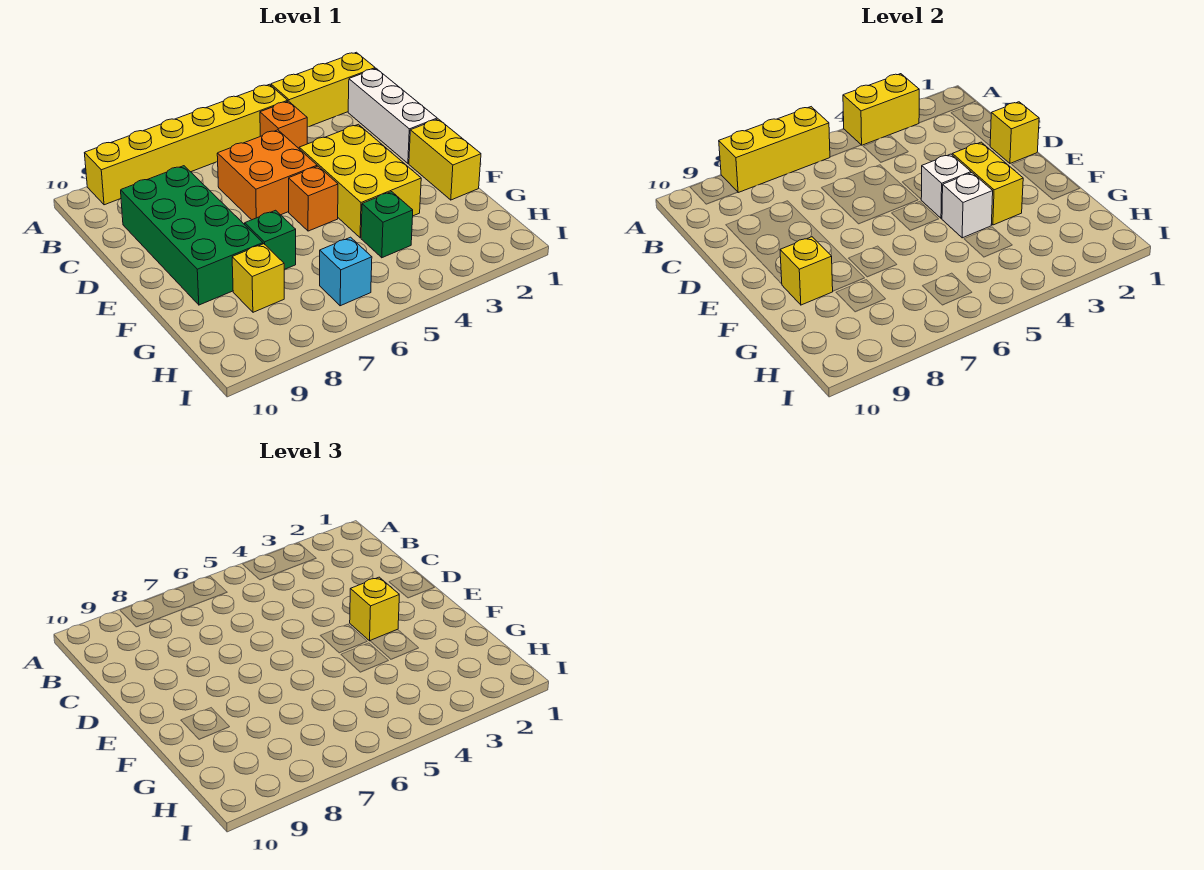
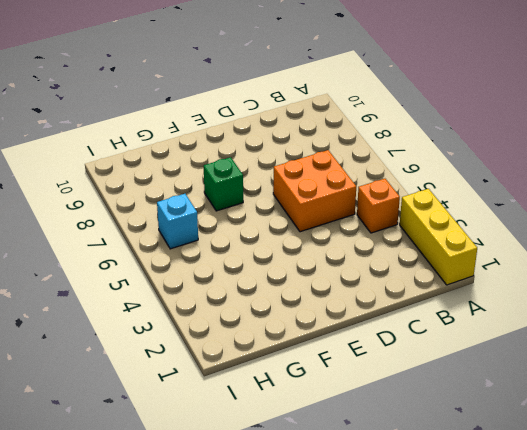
none -> yellow brick A4:A9 level 1
none -> white brick B1:D1 level 1
none -> green brick C8:F9 level 1

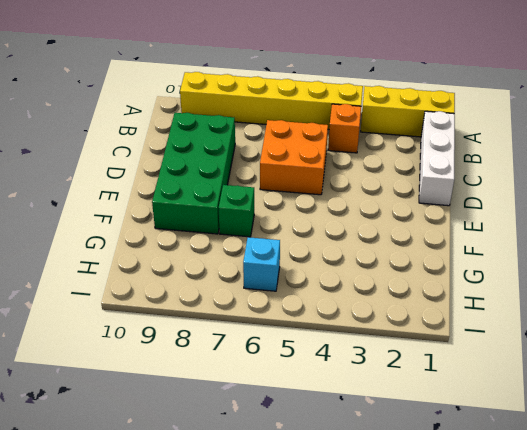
none -> yellow brick D3:F4 level 1
none -> yellow brick E1:F1 level 1
none -> orange brick E5 level 1

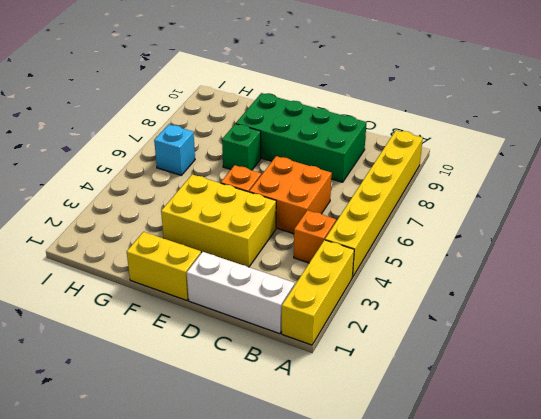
none -> green brick G4 level 1
none -> yellow brick G8 level 1
none -> yellow brick A3:A4 level 2

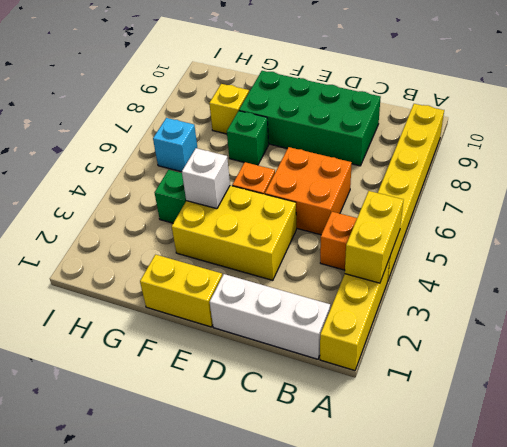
none -> yellow brick A6:A8 level 2
none -> yellow brick D1 level 2
none -> yellow brick E3:F3 level 2

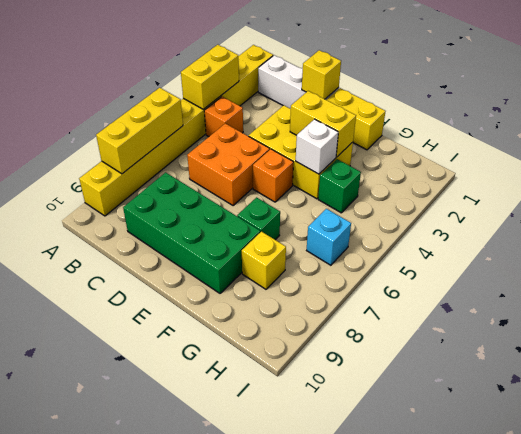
none -> white brick E4 level 2
none -> yellow brick F9 level 2
none -> yellow brick E3 level 3

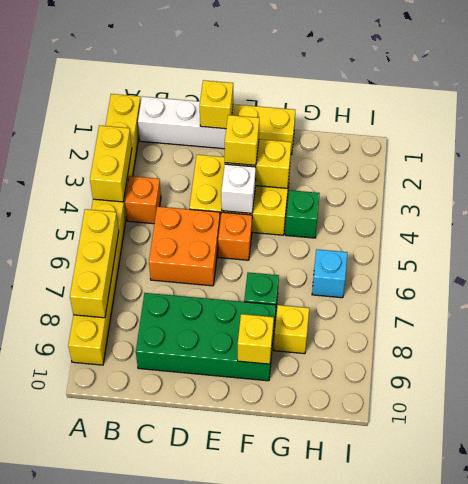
none -> white brick F4 level 2

